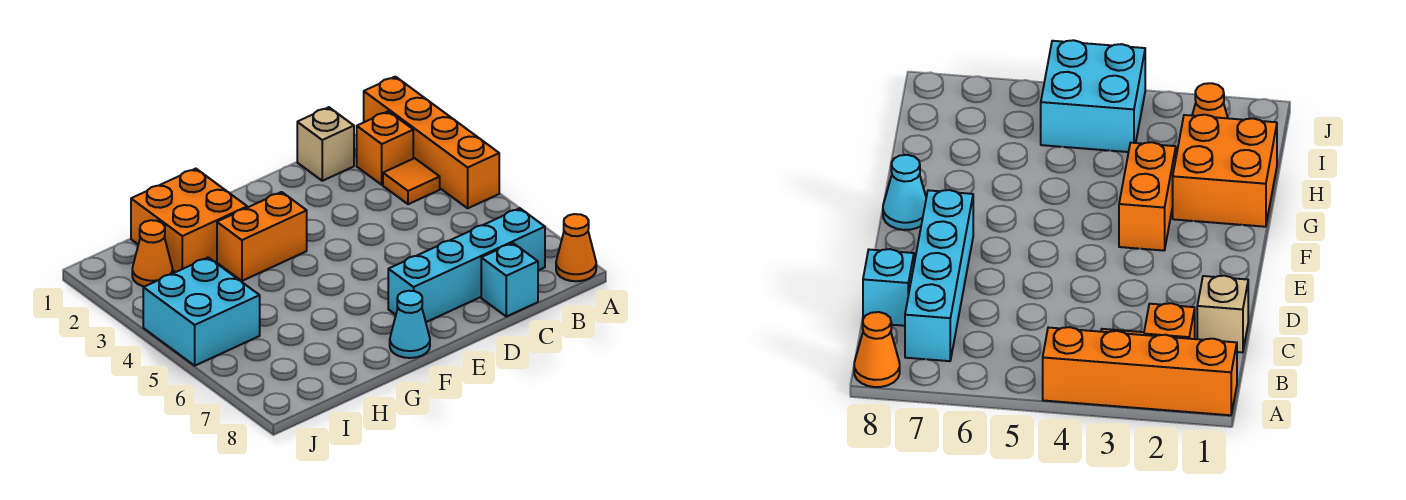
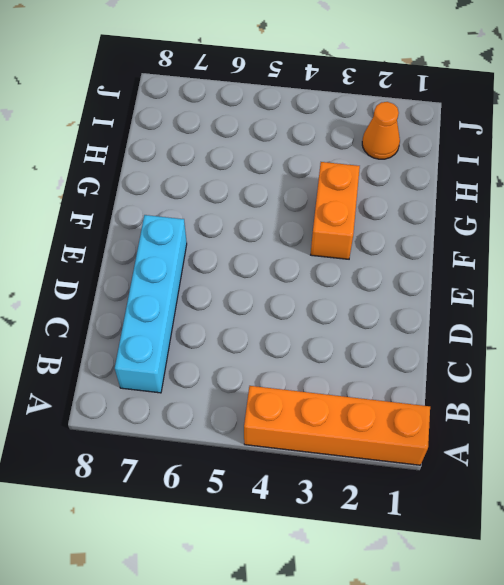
none -> orange cone A8 level 1
none -> orange brick B2 level 1
none -> orange tile B3 level 1

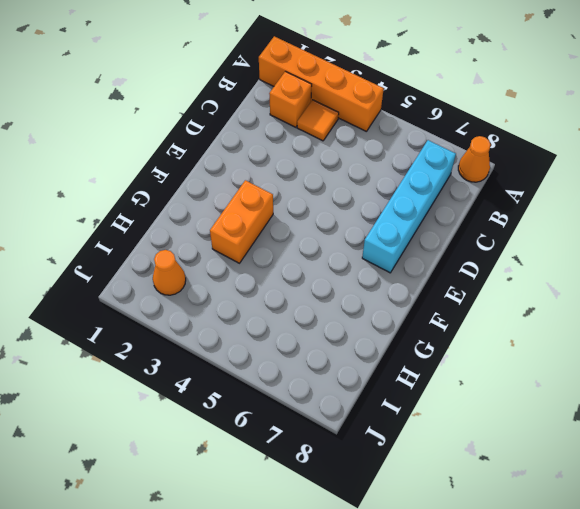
none -> tan brick C1 level 1
none -> cyan brick C8 level 1
none -> cyan cone F8 level 1

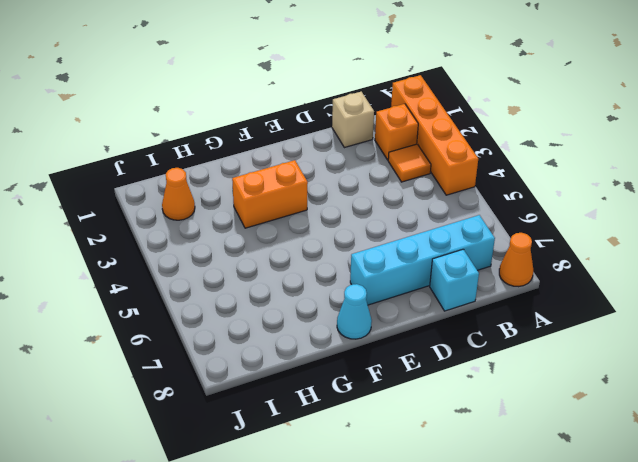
none -> orange brick G1:H2 level 1
none -> cyan brick I4:J5 level 1

